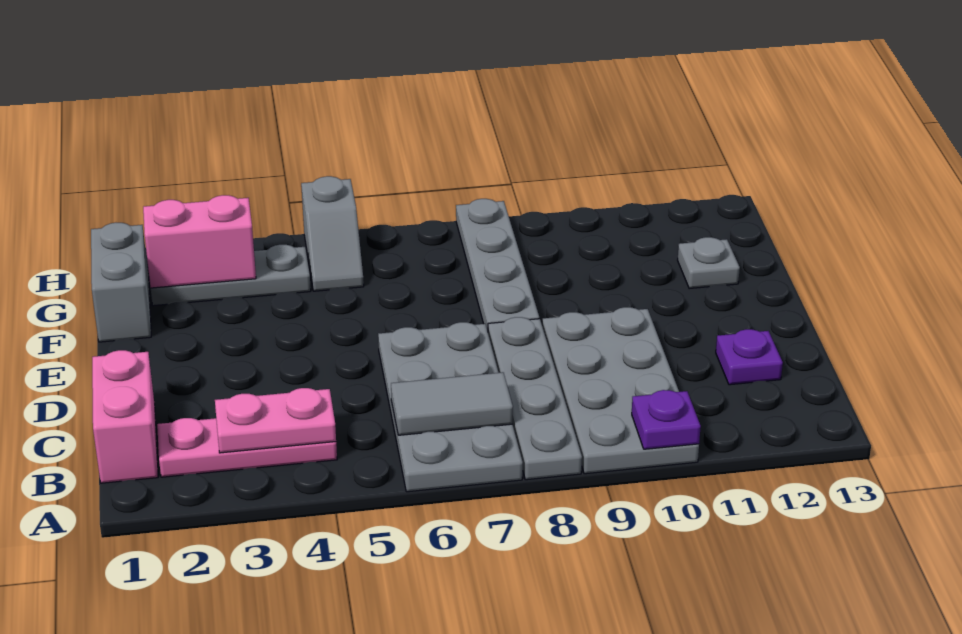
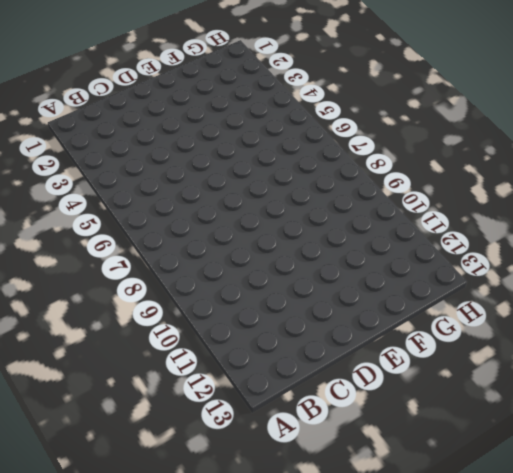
none -> grey plate A6:D7 level 1
none -> grey plate A8:D8 level 1
none -> grey plate A9:D10 level 1

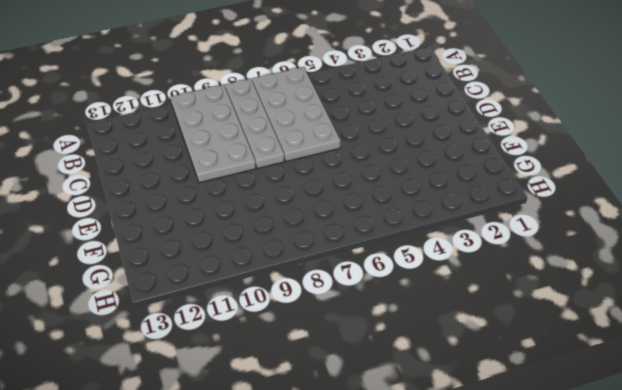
none -> pink brick B1:C1 level 1
none -> pink plate B2:B4 level 1
none -> purple plate C12 level 1

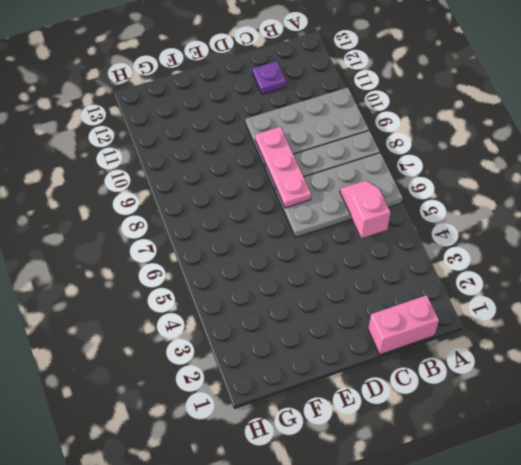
pink slope B5:B6 level 2 top 5 -> grey tile B6:B7 level 2
pink plate D7:D9 level 2 -> pink plate B2:B4 level 1
none -> grey plate E8:H8 level 1
none -> grey brick F1:G1 level 1
none -> grey plate F12 level 1

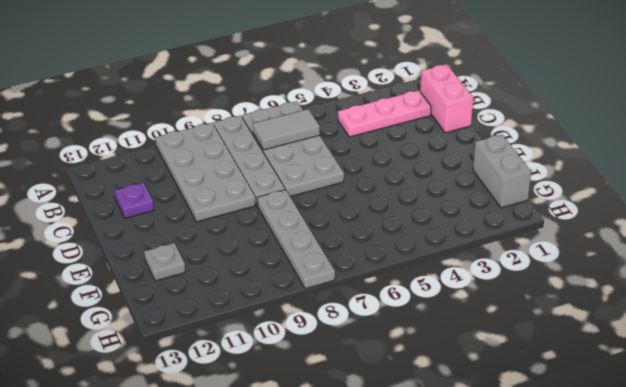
none -> grey plate G2:G4 level 1
none -> grey slope G5:H5 level 1 top H
none -> purple plate A10 level 2

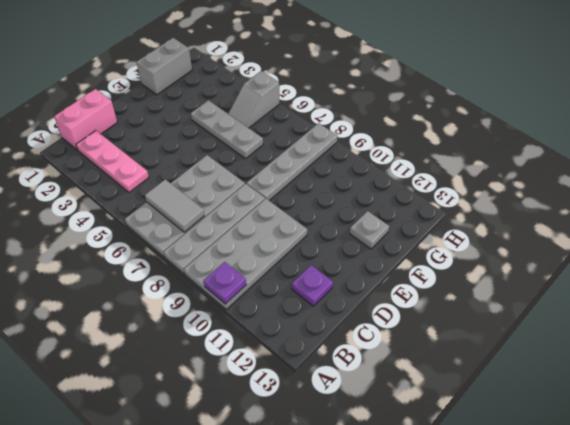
grey plate F4:F6 level 1 -> grey plate G2:G4 level 1
none -> pink plate B3:B4 level 2
none -> pink brick G2:G3 level 2

